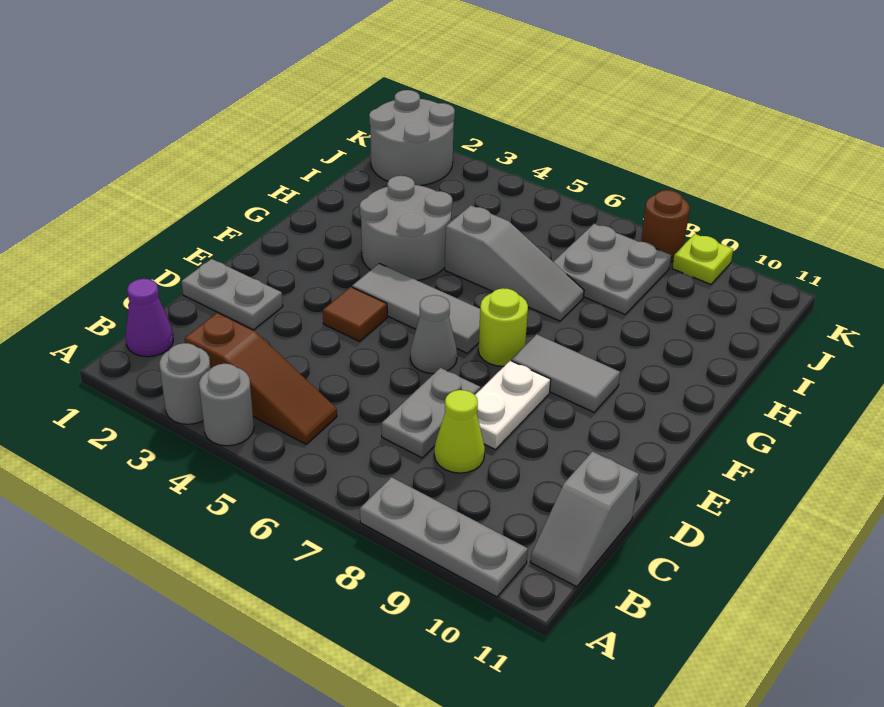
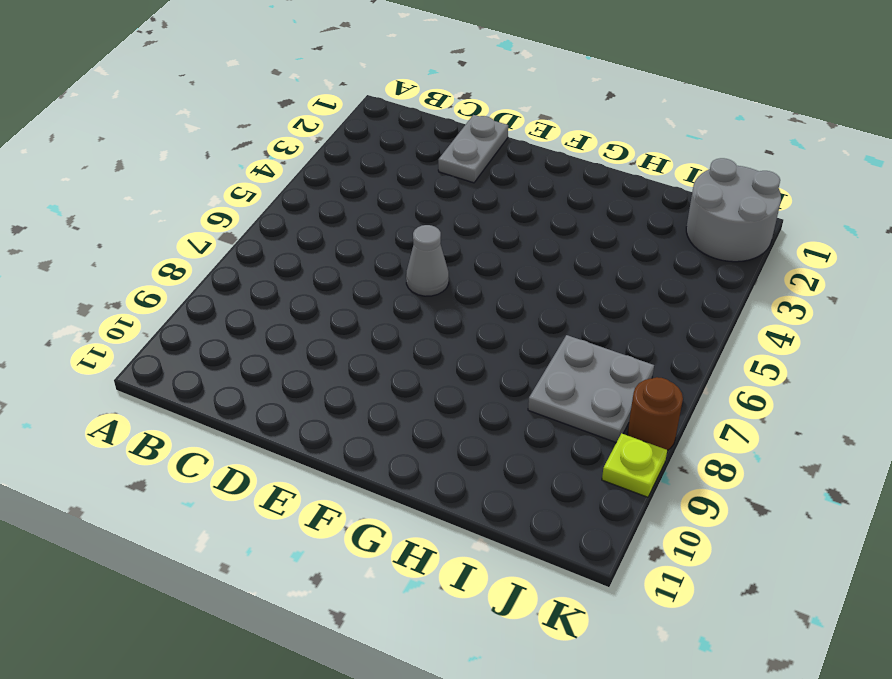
none -> grey round brick A3 level 1
none -> grey round brick A4 level 1
none -> grey plate A8:A10 level 1

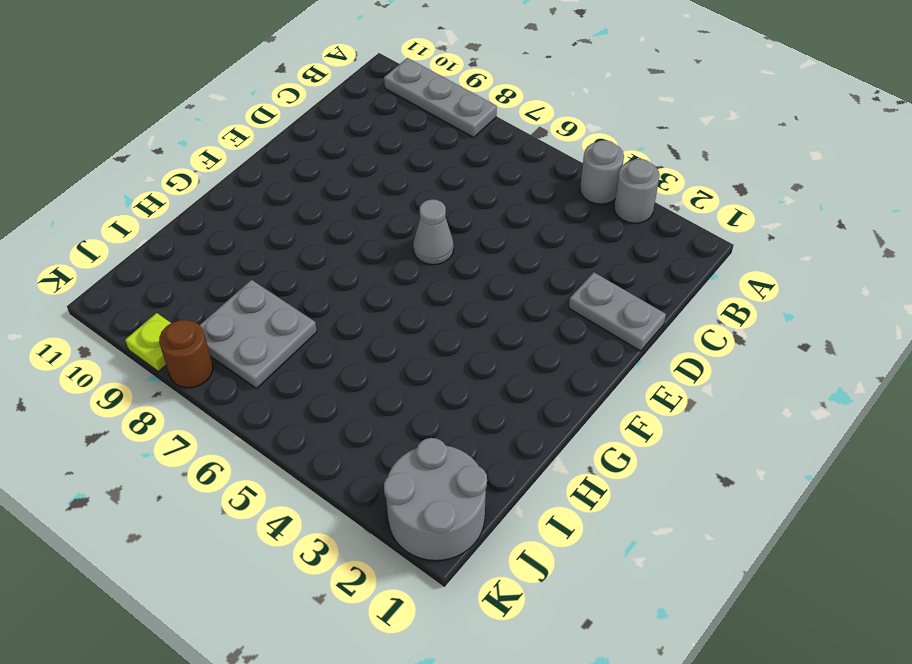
none -> purple cone B1 level 1
none -> brown slope B3:B5 level 1 top 3
none -> grey slope B11:C11 level 1 top C

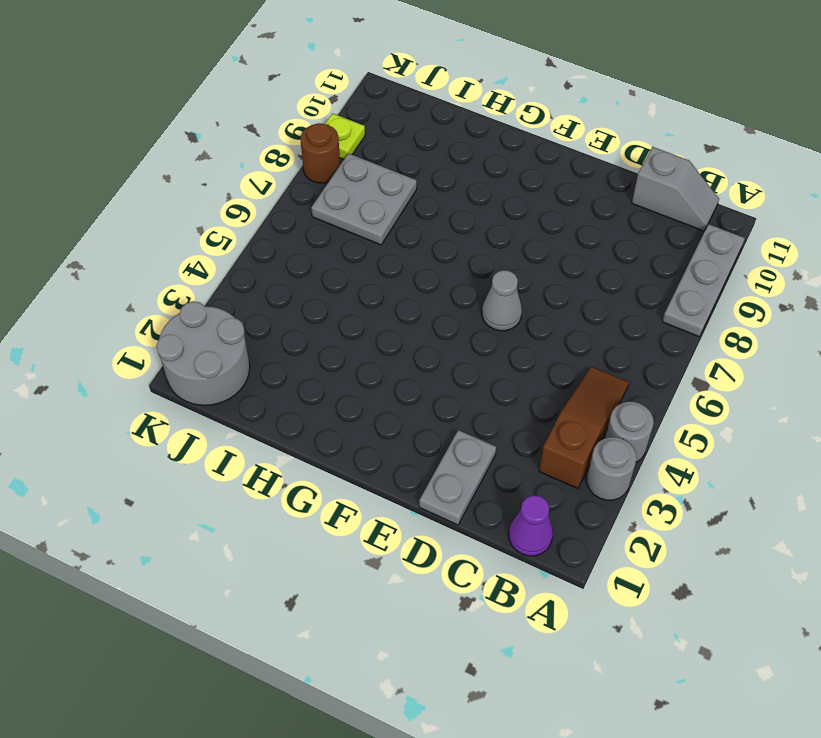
none -> grey plate C7:D7 level 1
none -> lime cone C8 level 1
none -> white plate D8:E8 level 1

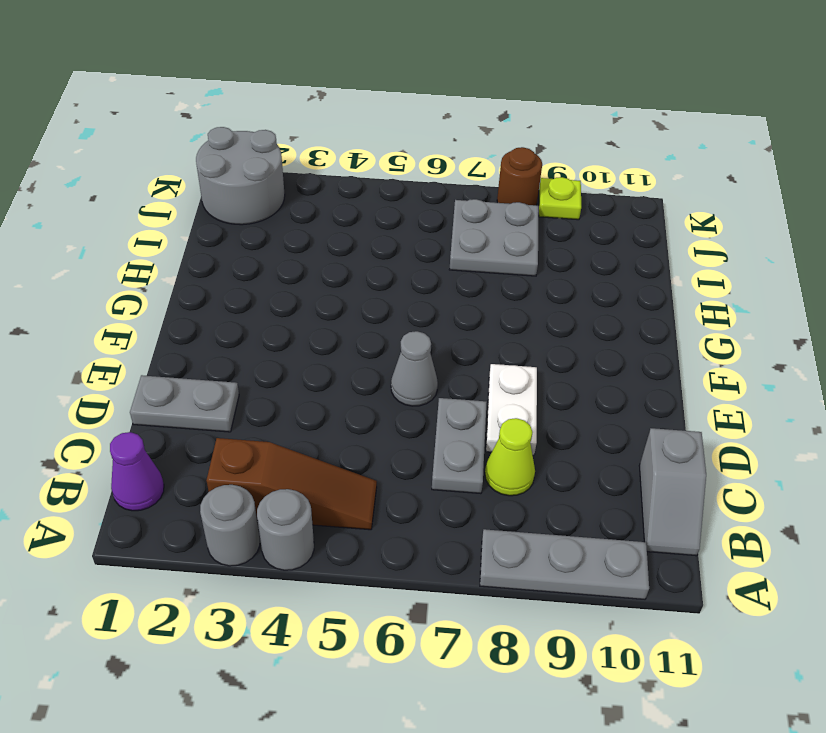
none -> brown tile E4 level 1
none -> grey tile F4:F6 level 1
none -> lime round brick F7 level 1

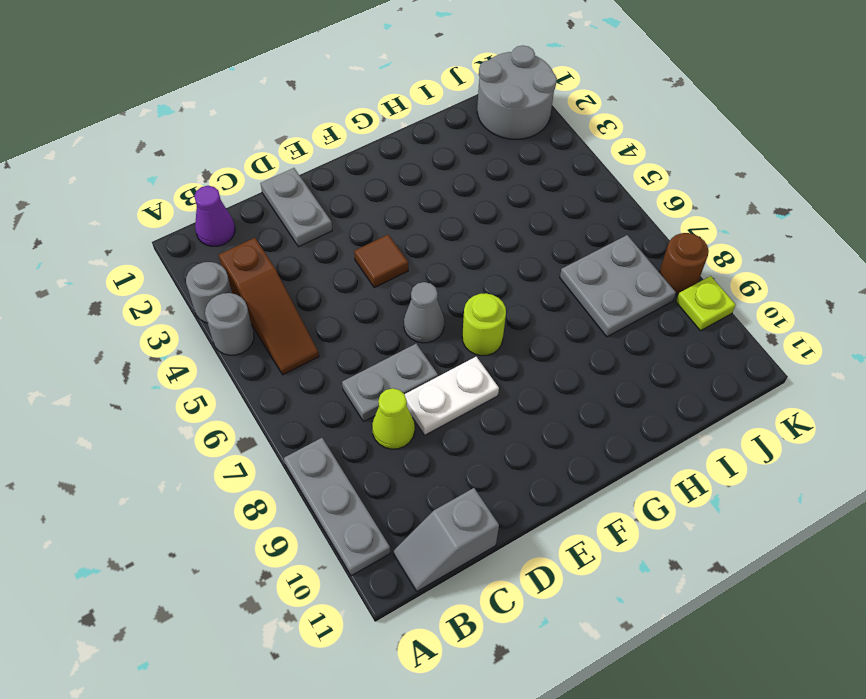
none -> grey tile F4:F6 level 1
none -> grey tile F8:F9 level 1
none -> grey round brick G3:H4 level 1

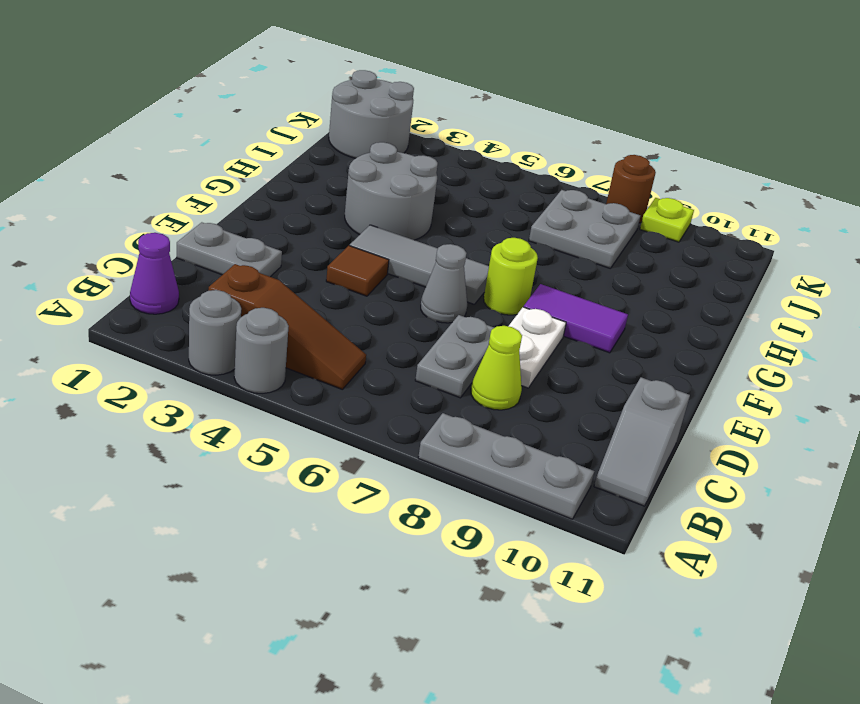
purple tile F8:F9 level 1 -> grey tile F8:F9 level 1
none -> grey slope H5:H7 level 1 top 5

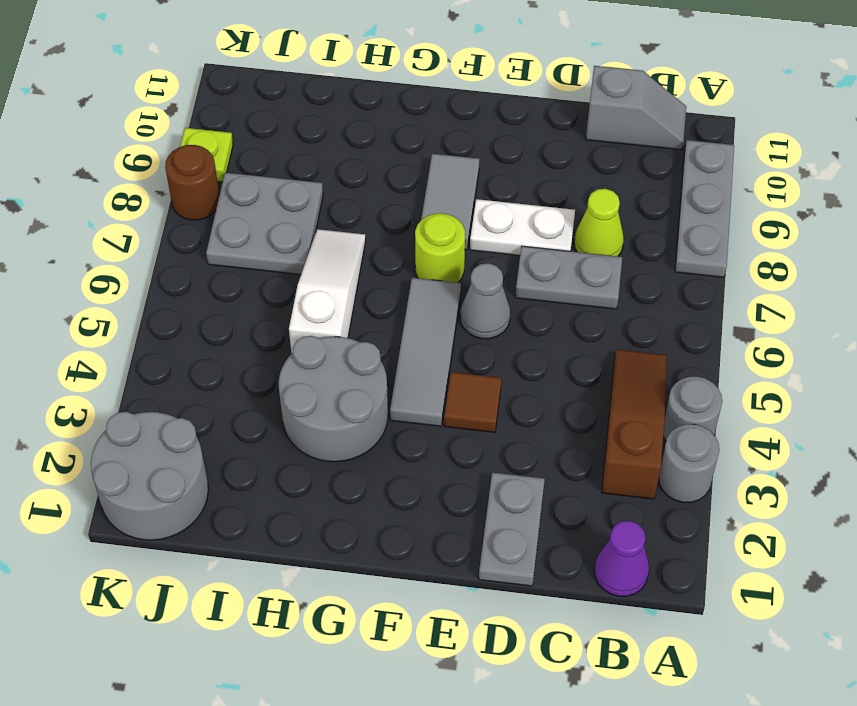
white slope H5:H7 level 1 top 5 -> grey slope H5:H7 level 1 top 5

